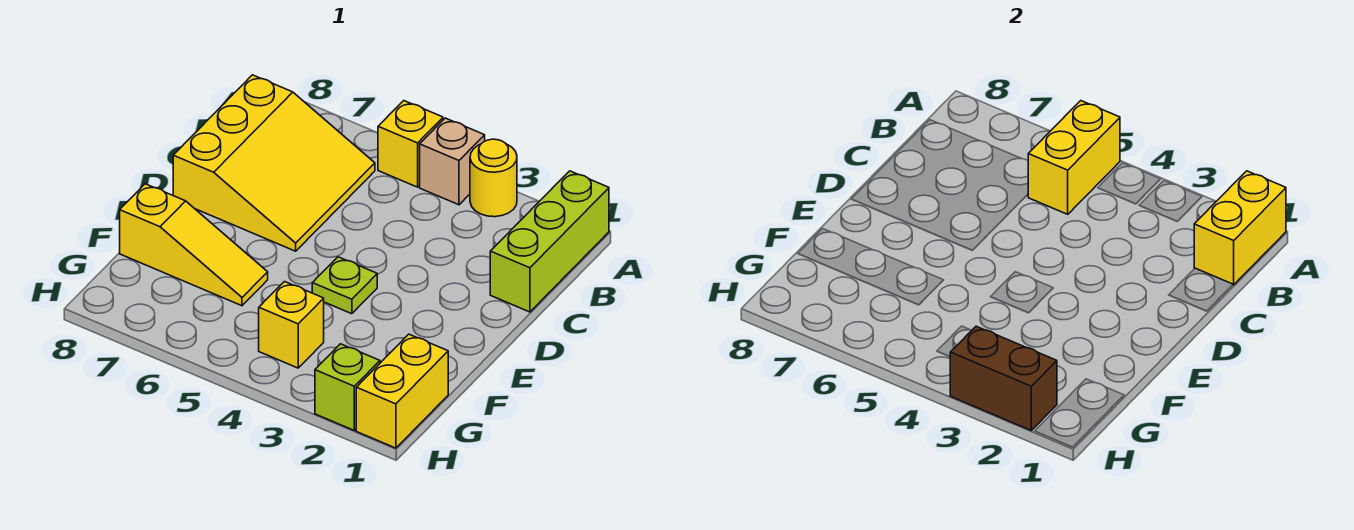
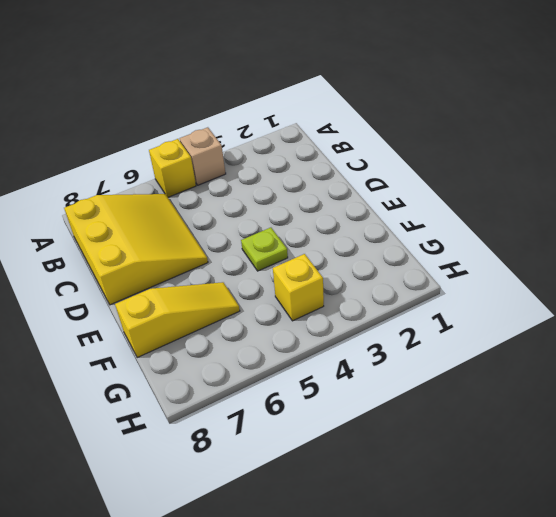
none -> lime brick A1:C1 level 1
none -> yellow round brick A3 level 1
none -> yellow brick G1:H1 level 1

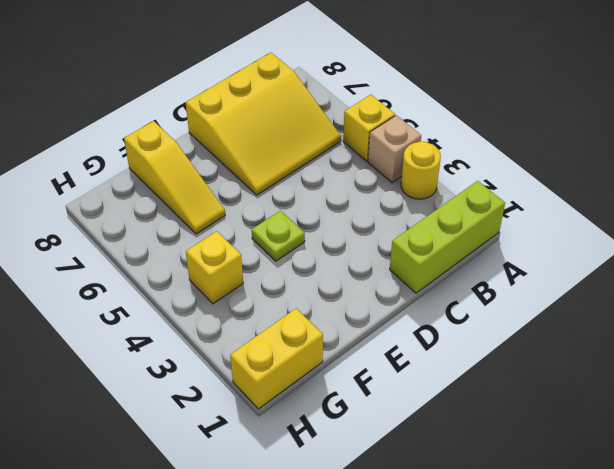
none -> lime brick H2 level 1
none -> yellow brick A1:B1 level 2
none -> yellow brick A5:B5 level 2

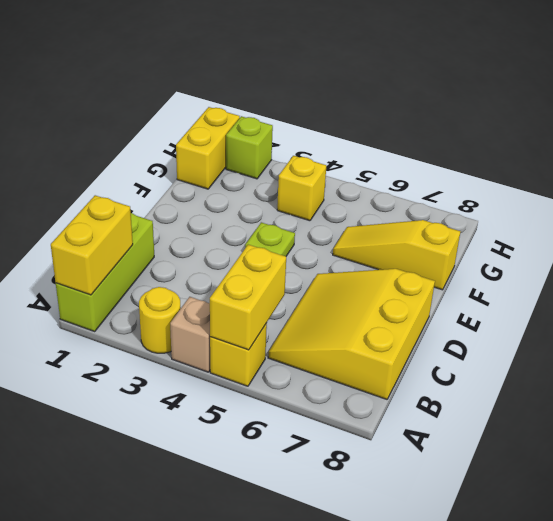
none -> brown brick H2:H3 level 2

